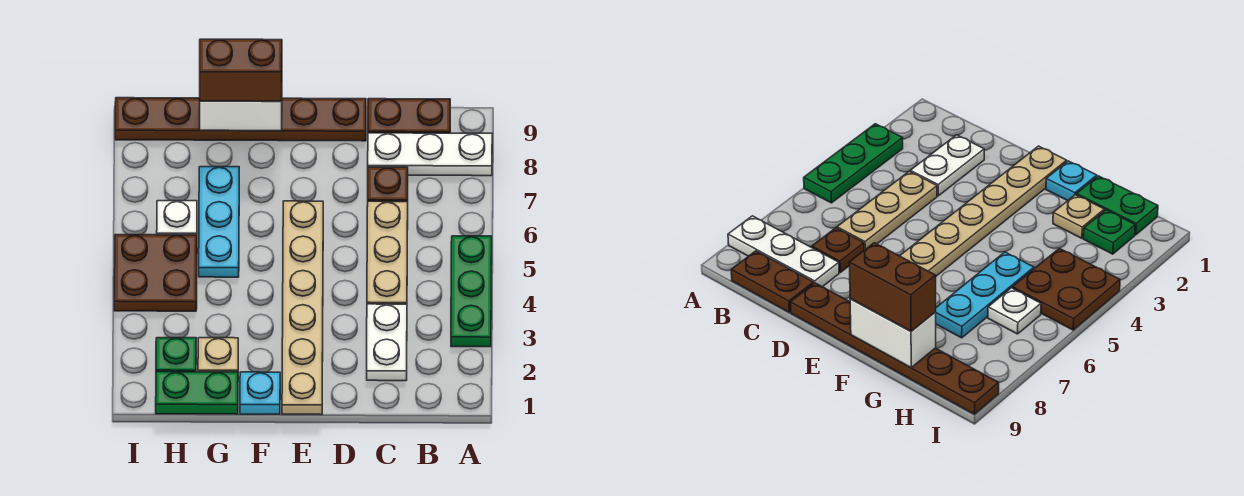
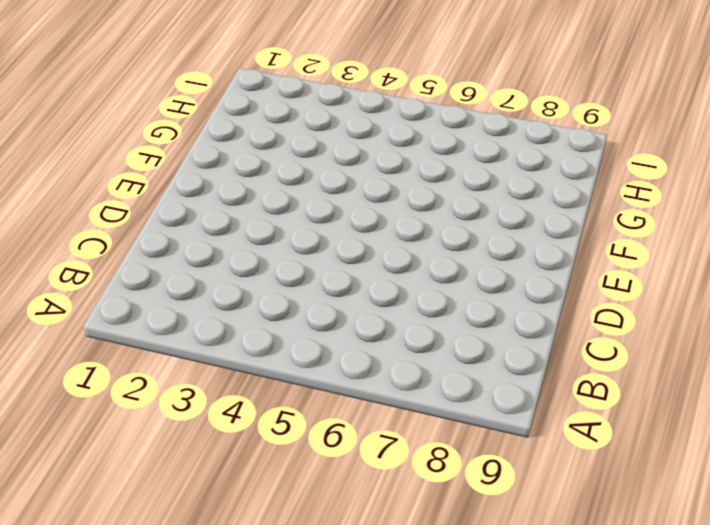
none -> green plate A3:A5 level 1
none -> white plate A8:C8 level 1
none -> brown plate B9:C9 level 1

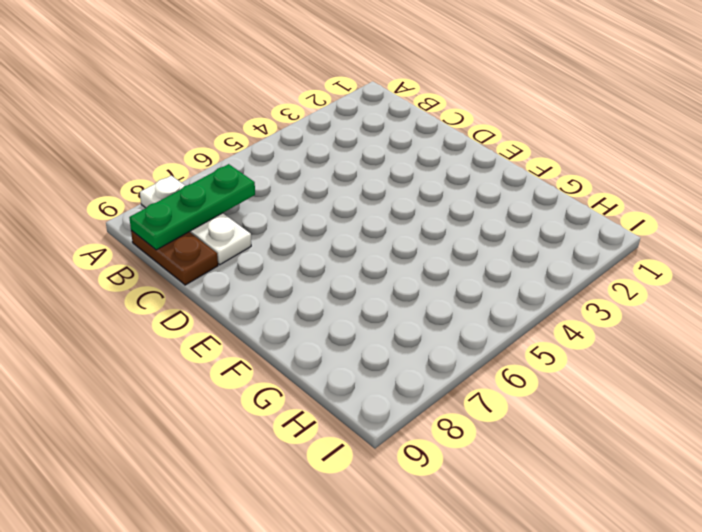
green plate B7:B9 level 2 -> green plate A3:A5 level 1
none -> white plate C2:C3 level 1
none -> tan plate C4:C6 level 1
none -> brown plate C7 level 1

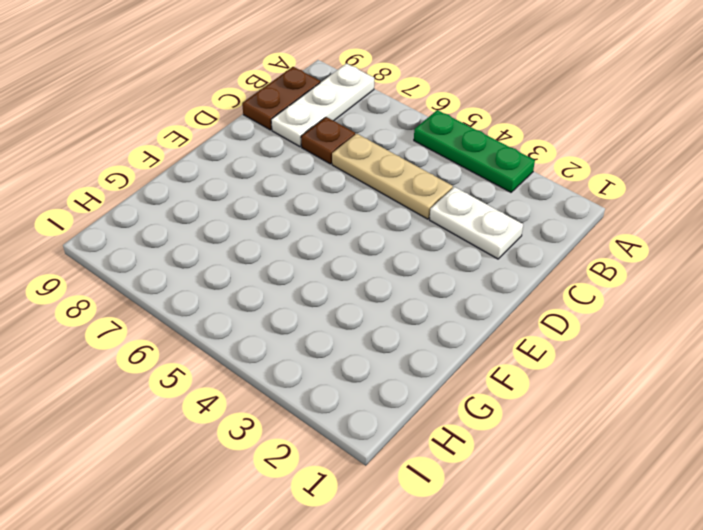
none -> brown plate D9:I9 level 1
none -> tan plate E1:E6 level 1
none -> cyan plate F1 level 1

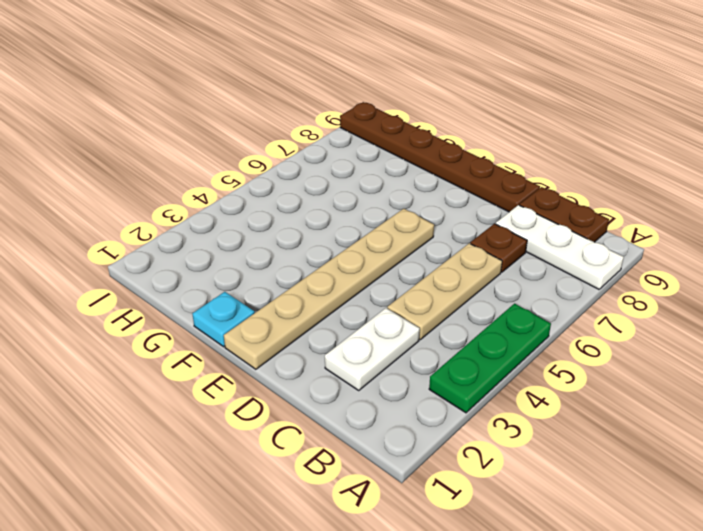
none -> green plate G1:H1 level 1
none -> tan plate G2 level 1
none -> cyan plate G5:G7 level 1

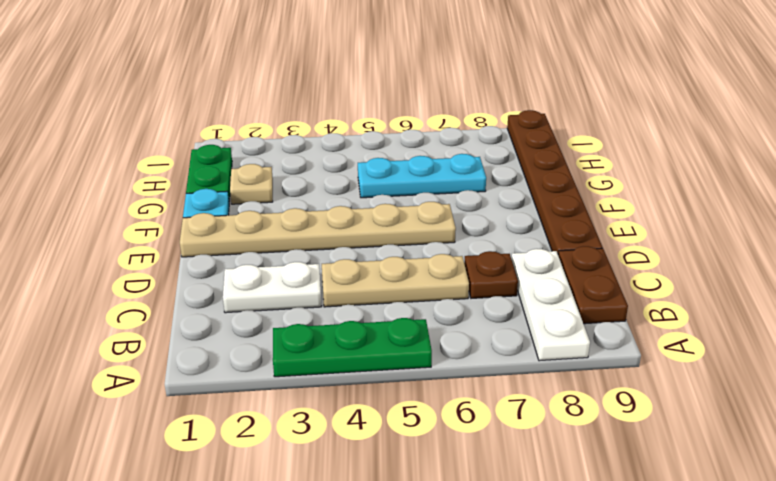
none -> green plate H2 level 1
none -> brown plate H4:I5 level 1
none -> white plate H6 level 1

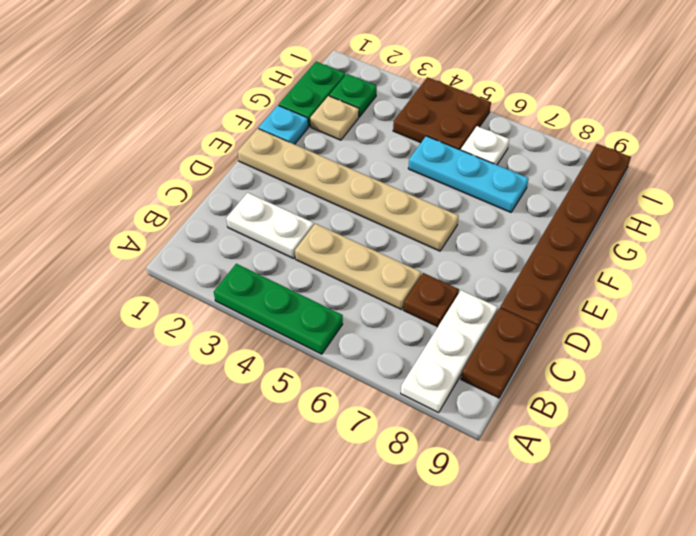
none -> white brick F9:G9 level 2
none -> brown brick F9:G9 level 3

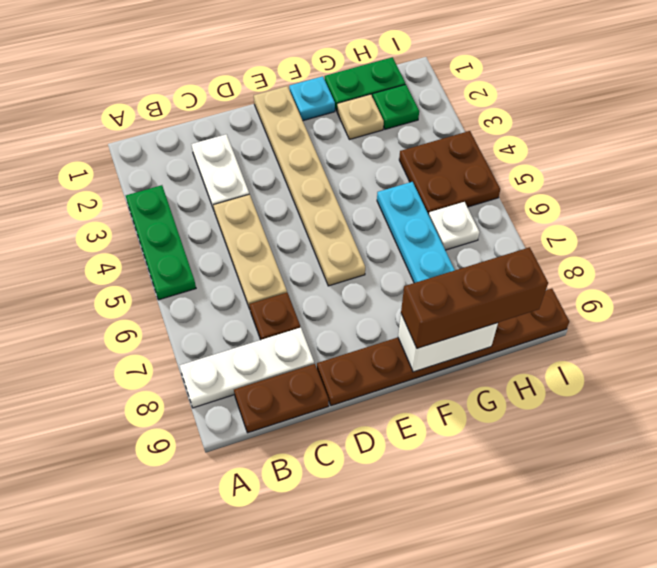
brown brick F9:H9 level 3 -> brown brick F9:G9 level 3

